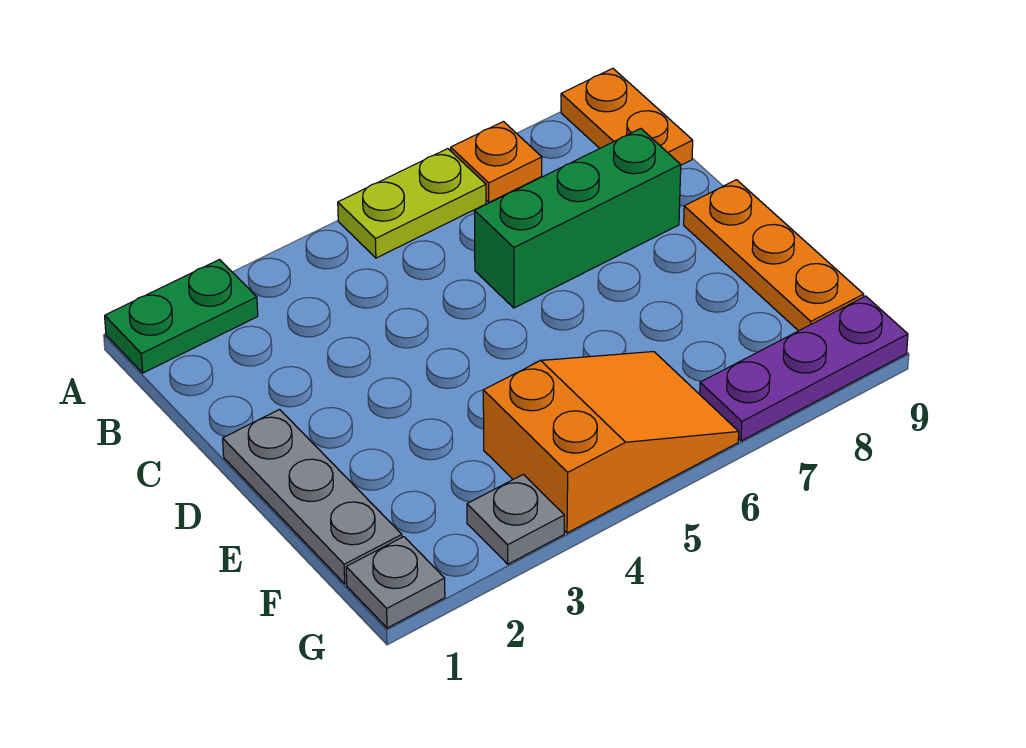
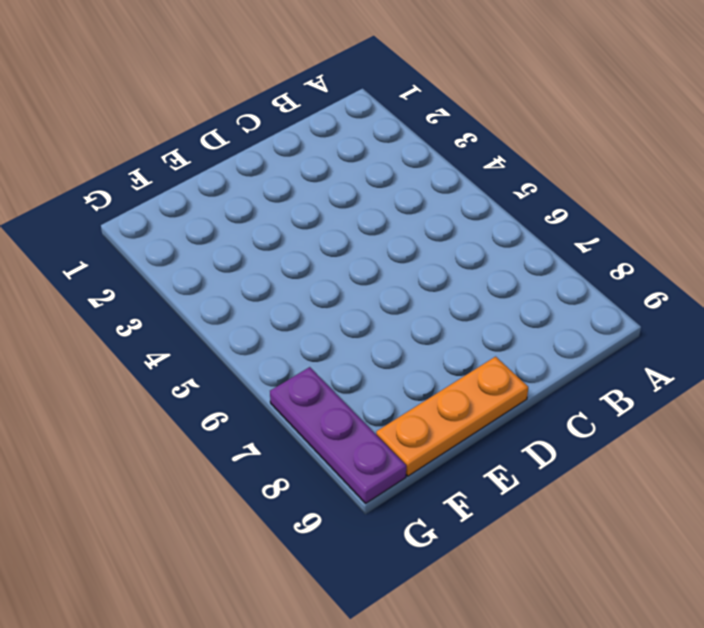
none -> green plate A1:A2 level 1
none -> lime plate A5:A6 level 1

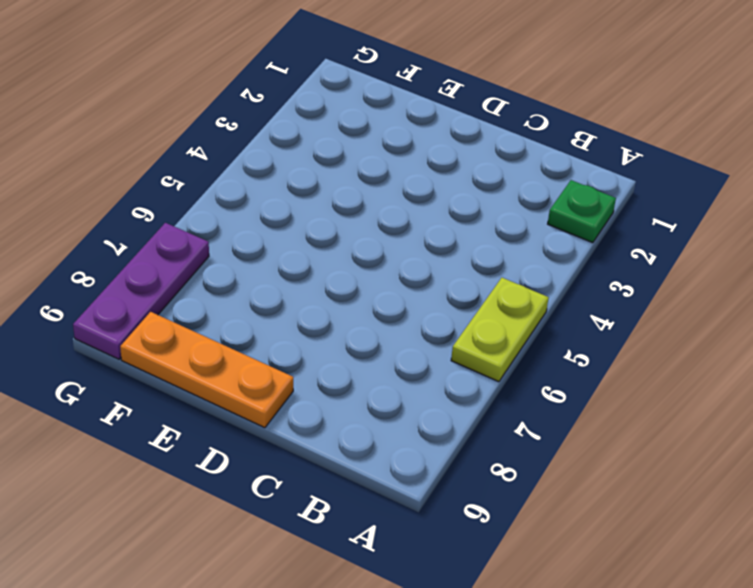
green plate A2 level 1 -> green plate A1:A2 level 1
none -> orange plate A7 level 1
none -> orange plate A9:B9 level 1

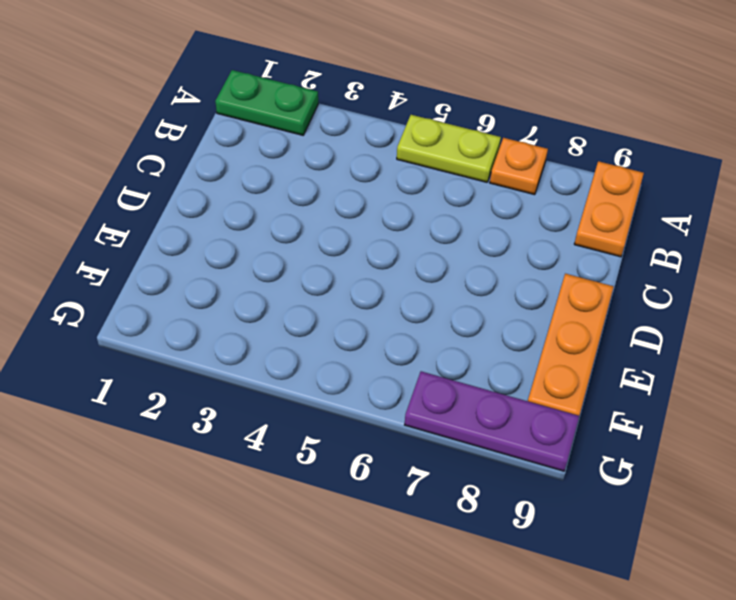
none -> green brick C6:C8 level 1
none -> grey plate D1:F1 level 1

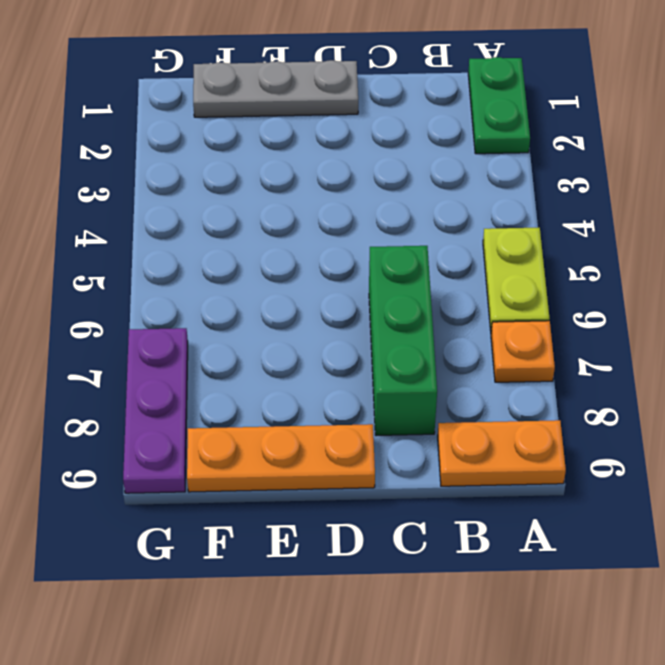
none -> orange slope F4:G6 level 1 top 4
none -> grey plate G1 level 1

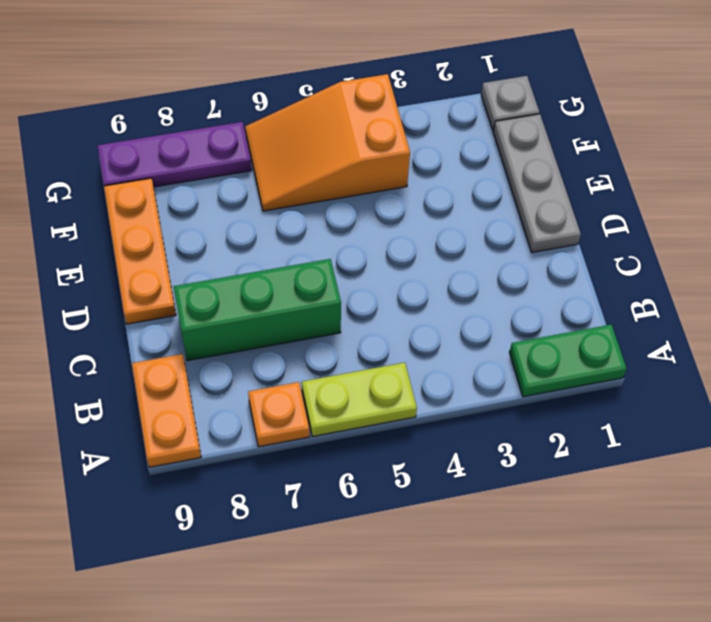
none -> grey plate G3 level 1

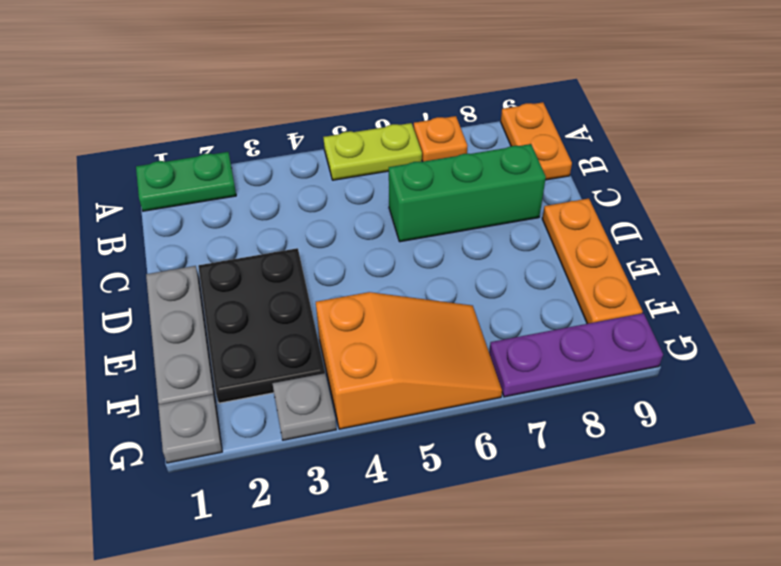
black plate D2:F3 level 1 -> none

